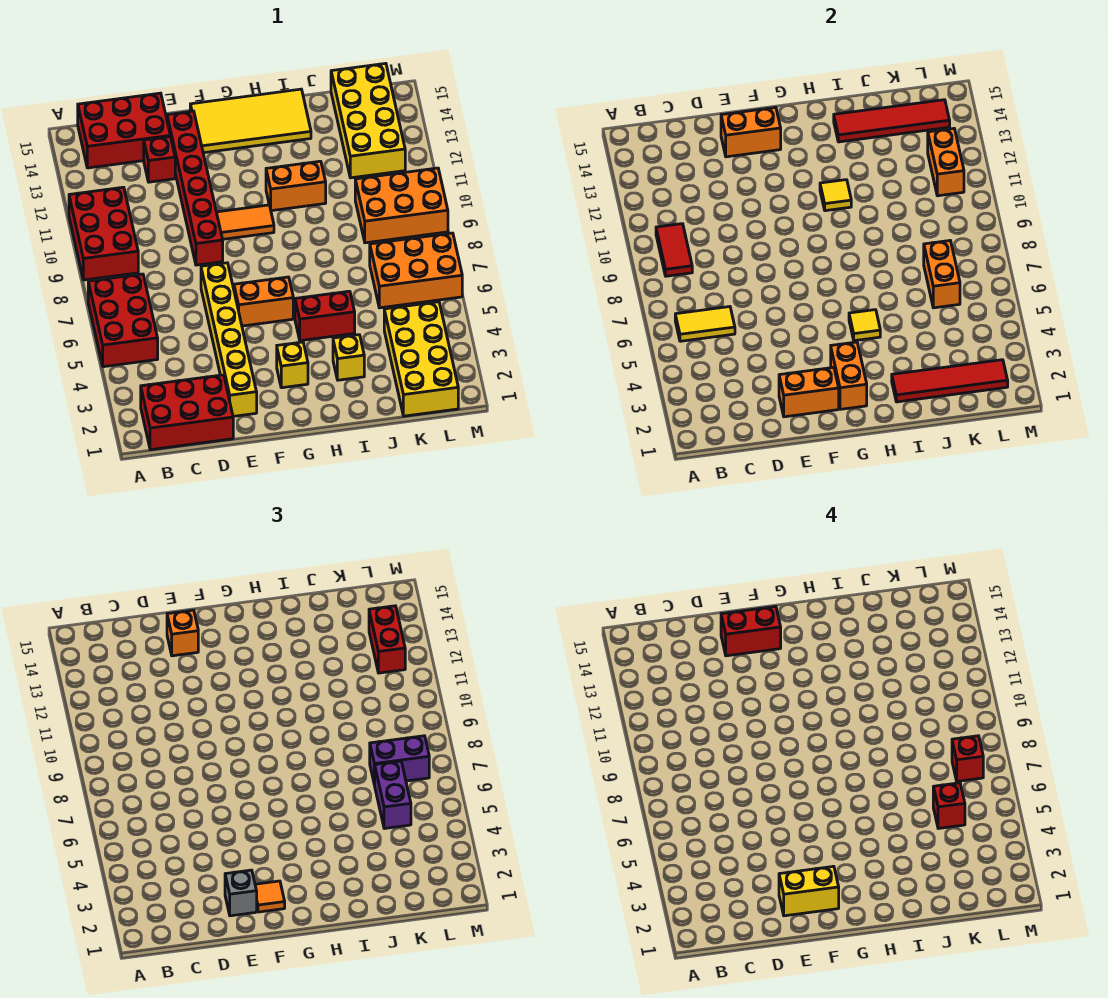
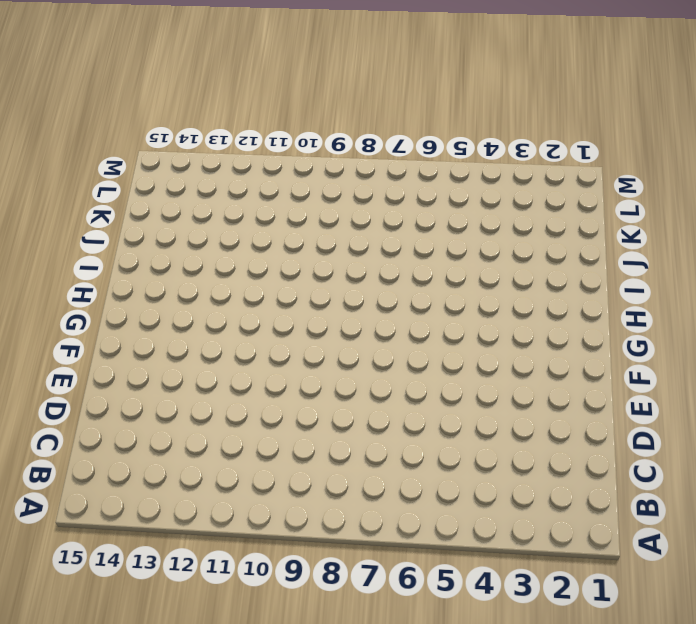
none -> red brick A5:B7 level 1
none -> red brick A9:B11 level 1
none -> red brick B1:D2 level 1
none -> red brick B14:D15 level 1

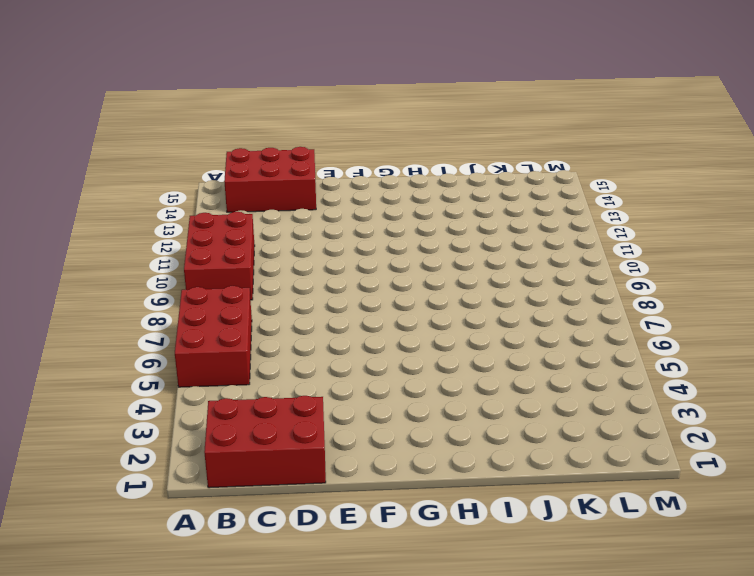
none -> red brick D13 level 1
none -> yellow brick E2:E7 level 1
none -> red brick E9:E14 level 1
none -> orange brick F6:G6 level 1

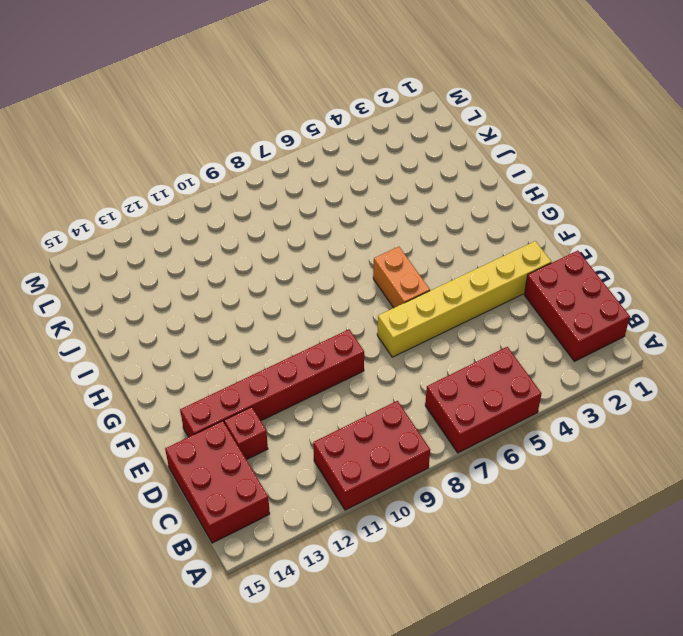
none -> orange tile F10:G10 level 1
none -> yellow tile F14:I15 level 1
none -> yellow brick G3 level 1
none -> red brick H5:I5 level 1

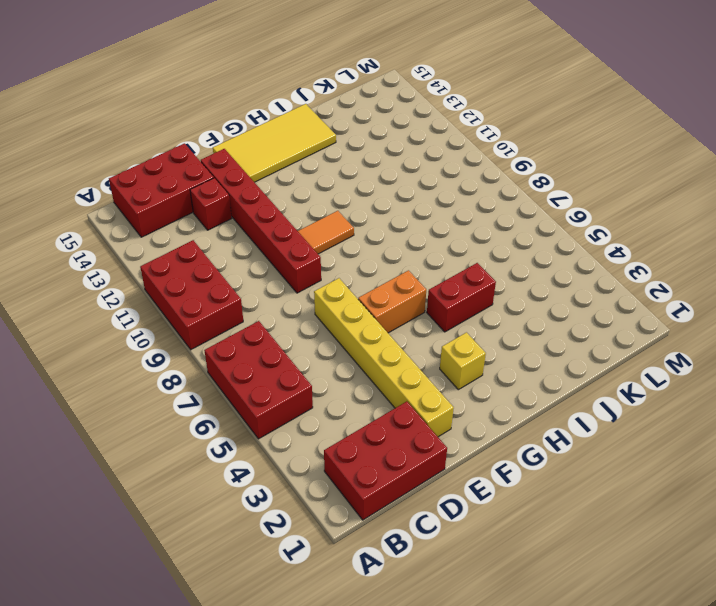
none -> orange brick H11:I11 level 1
none -> yellow brick I3 level 1
none -> yellow brick K1:L4 level 1
none -> orange brick K6:M7 level 1

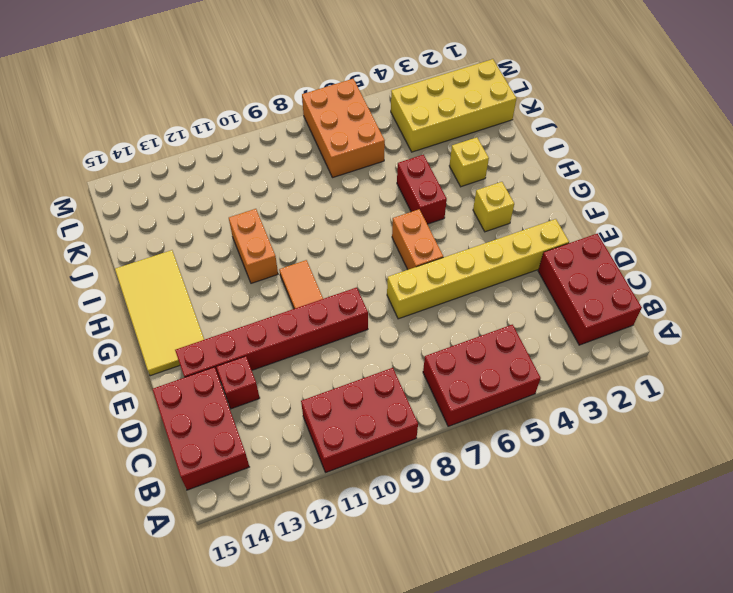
none -> orange brick K9:M10 level 1
none -> yellow brick K12:L15 level 1
none -> yellow tile B6:C6 level 2
none -> red tile B9:B10 level 2

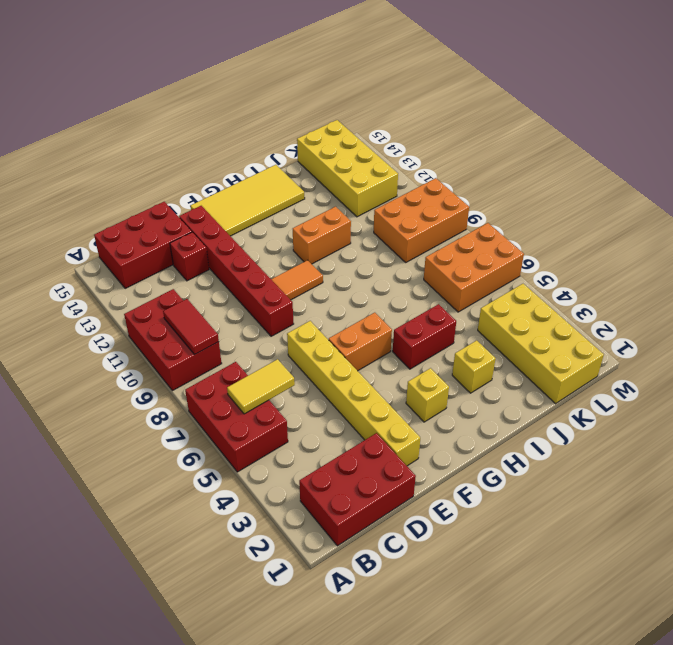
none -> orange brick E2:F2 level 2
none -> orange brick E14:F14 level 2
none -> orange brick G2:G3 level 2
none -> yellow tile H5 level 2

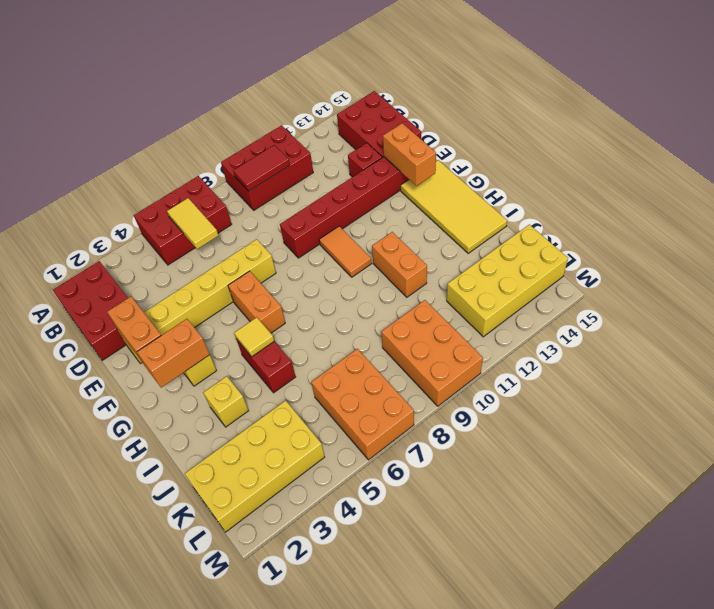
none -> yellow tile H11 level 2
none -> red tile I2:L2 level 2
none -> red tile I14:L14 level 2
none -> orange brick K6:K7 level 2

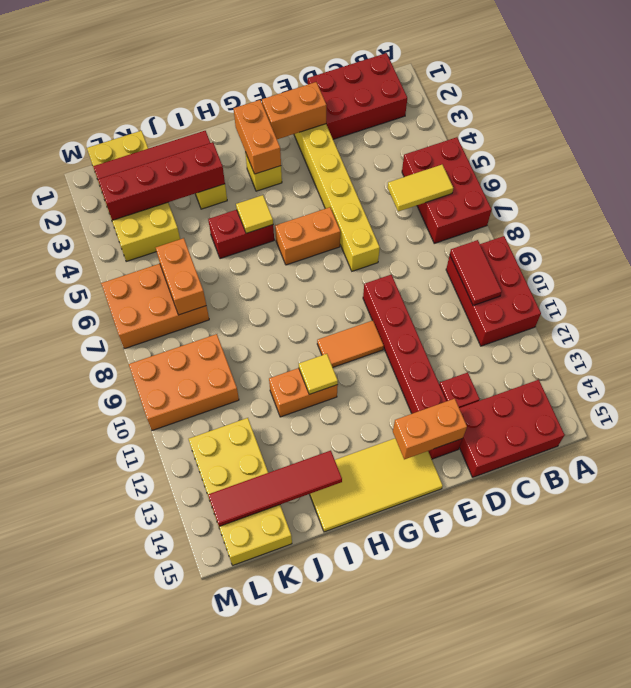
red brick I3:L3 level 2 -> none
none -> orange brick L11:L12 level 2
none -> grey brick E2 level 3
none -> orange brick E14 level 3
none -> orange tile F2 level 3

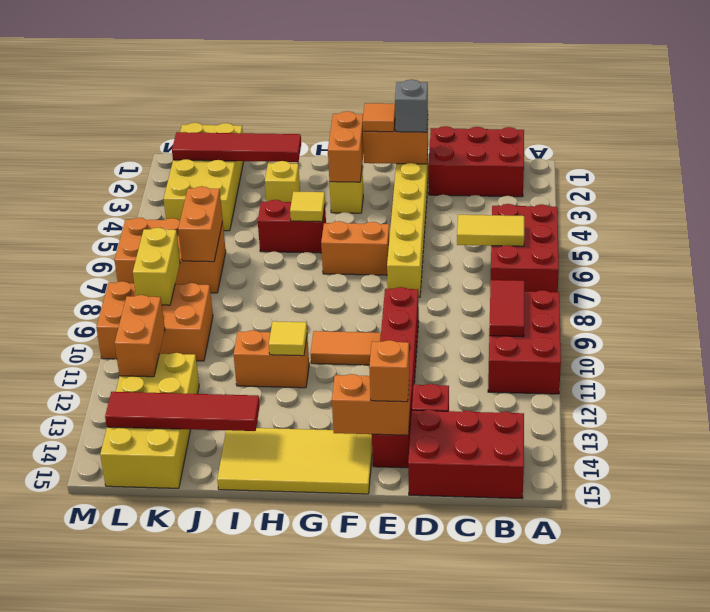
yellow brick L8:L9 level 2 -> yellow brick E2:F2 level 4
none -> purple brick K5:K6 level 3
none -> purple brick K7:L7 level 3
none -> red brick L12:L13 level 3
none -> red brick E14:F14 level 4

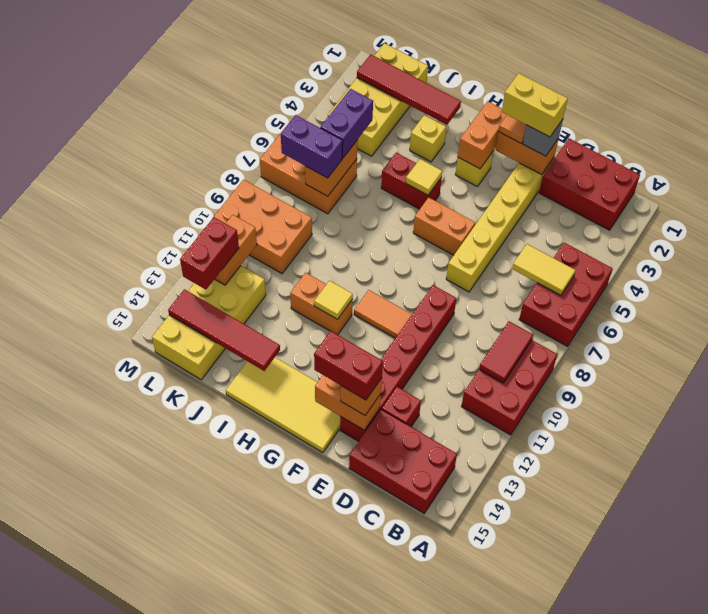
none -> red brick K5 level 4
none -> red brick L7 level 4

